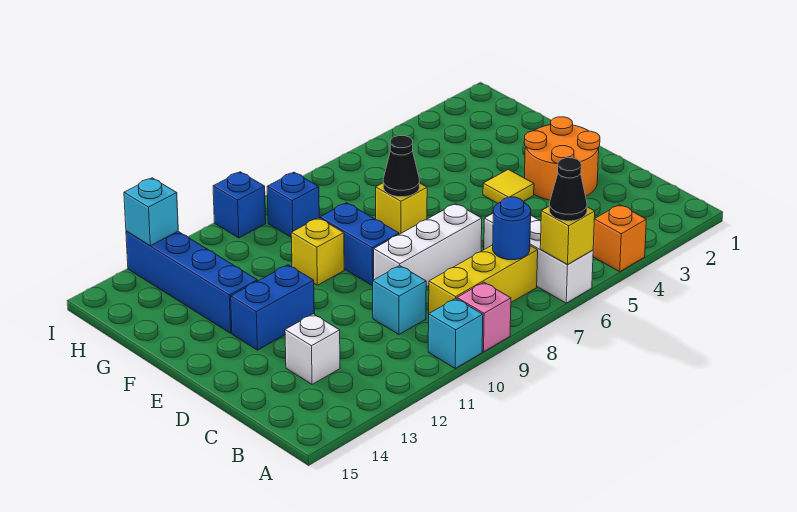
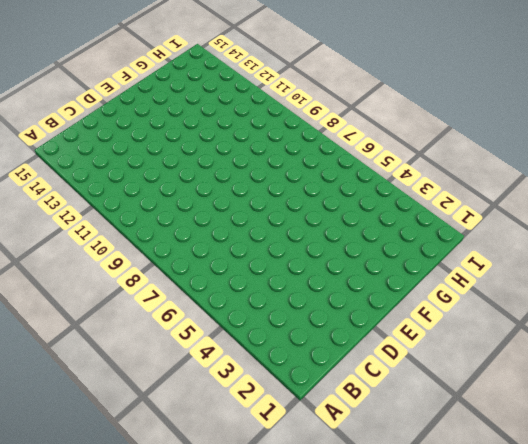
none -> orange brick A4 level 1
none -> white brick A6:C6 level 1
none -> pink brick A9 level 1

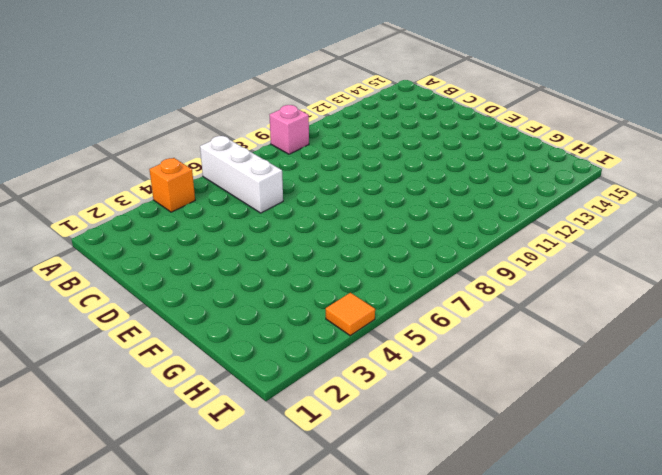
orange tile I4 level 1 -> none
none -> cyan brick A10 level 1
none -> yellow brick B7:B9 level 1
none -> cyan brick C10 level 1

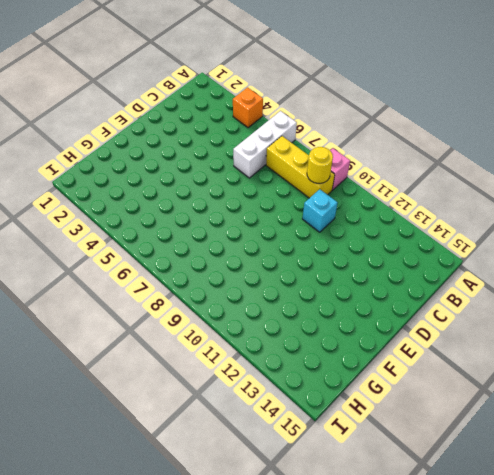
yellow round brick B9 level 2 -> none
none -> cyan brick A10 level 1
none -> white brick C13 level 1
none -> orange round brick D2:E3 level 1

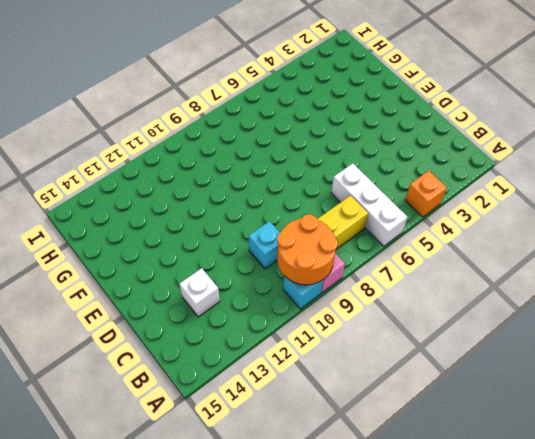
orange round brick A9:B10 level 2 -> orange round brick D2:E3 level 1
none -> white brick D7:D9 level 1
none -> yellow tile E4 level 1
none -> blue brick E9:F9 level 1

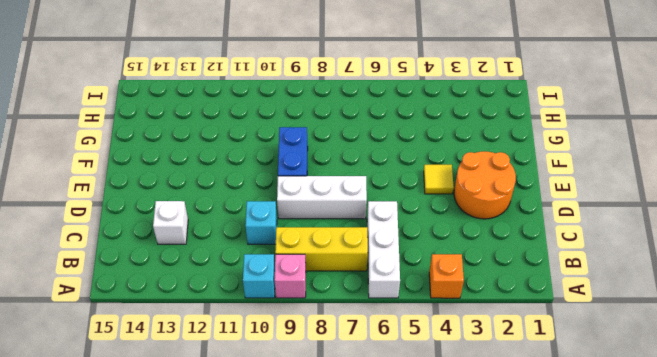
none -> blue brick E12:E13 level 1
none -> yellow brick F7 level 1
none -> yellow brick F10 level 1

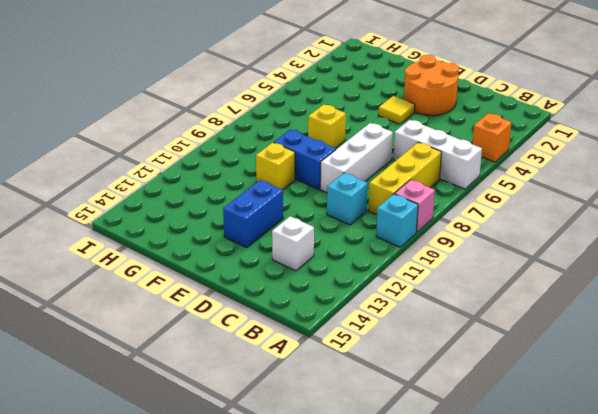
none -> blue brick F13:I13 level 1
none -> blue brick H9 level 1
none -> blue brick I10 level 1

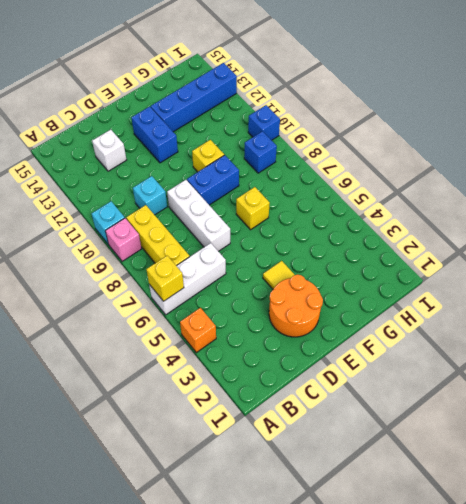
none -> blue round brick B7 level 2
none -> black cone F7 level 2
none -> cyan brick I13 level 2

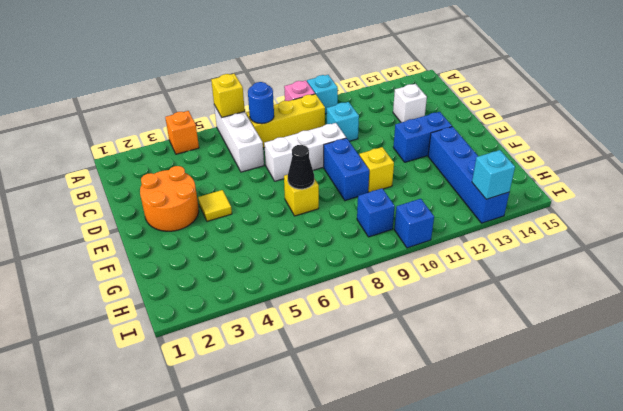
none -> black cone A6 level 3

